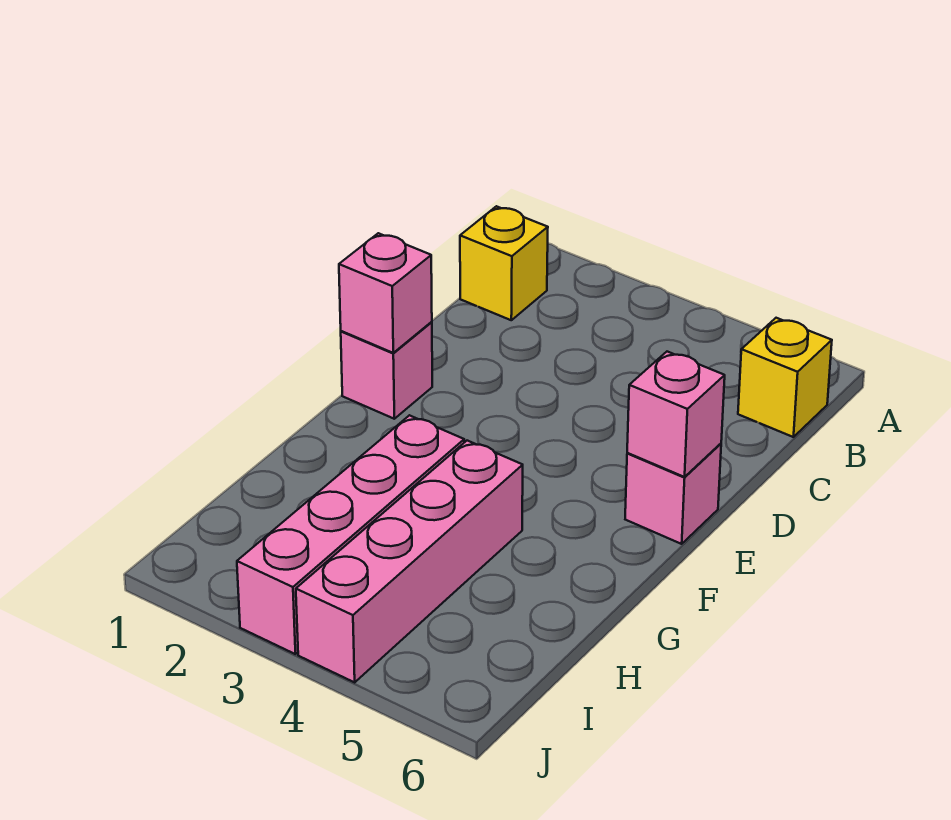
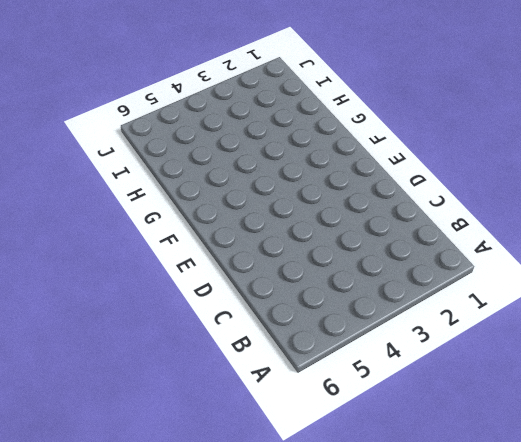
none -> yellow brick B1 level 1
none -> yellow brick B6 level 1

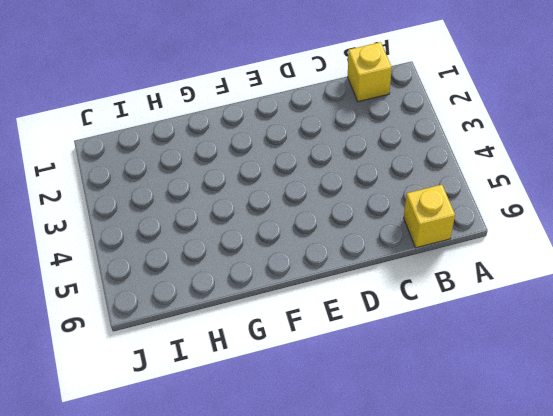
none -> pink brick E1 level 1
none -> pink brick E6 level 1

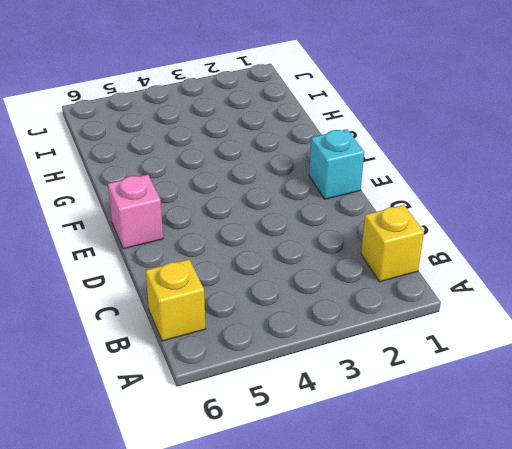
cyan brick E1 level 1 -> pink brick E1 level 1
none -> pink brick G3:J3 level 1
none -> pink brick G4:J4 level 1

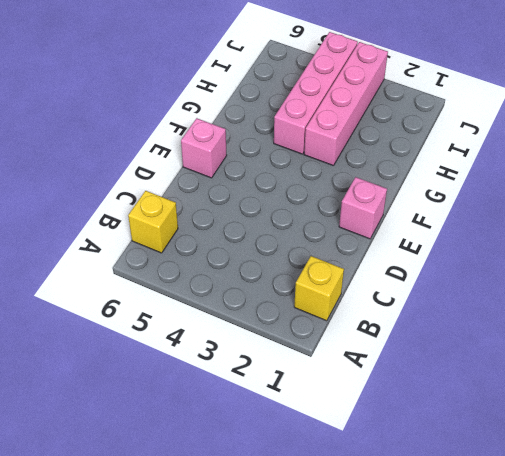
none -> pink brick E1 level 2
none -> pink brick E6 level 2

